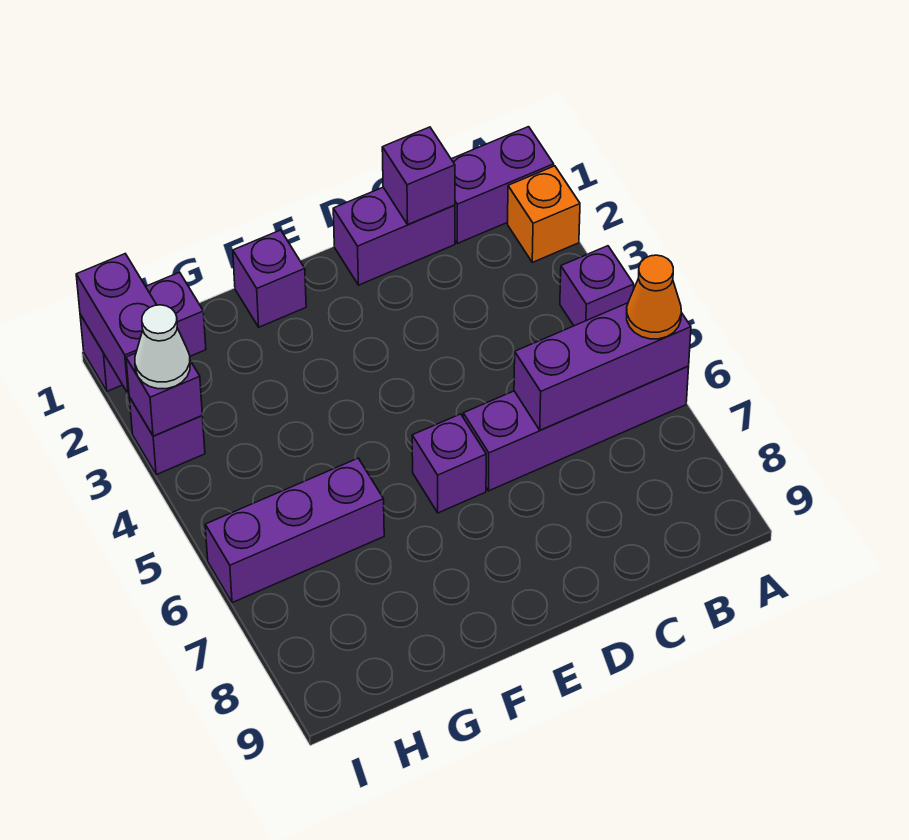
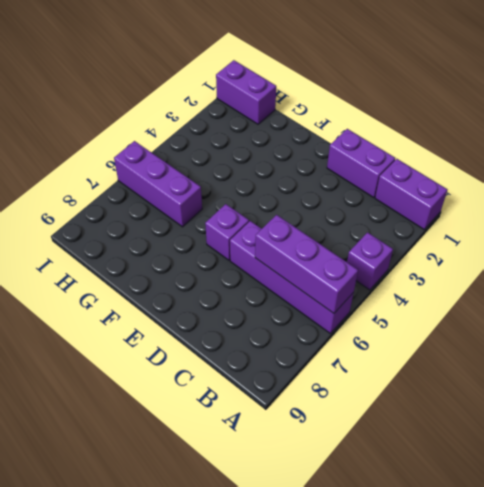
none -> orange brick A2 level 1
none -> purple brick F1 level 1
none -> purple brick I3 level 1

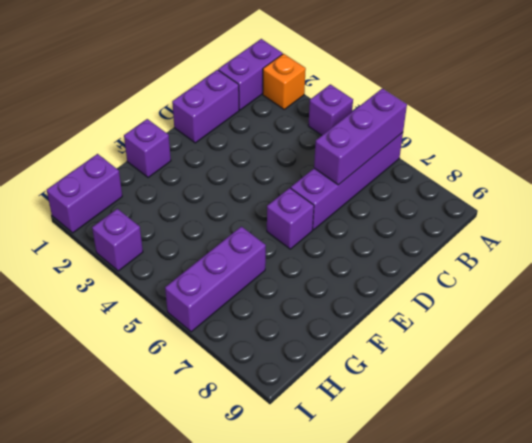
none -> purple brick C1 level 2
none -> purple brick I1:I2 level 2
none -> purple brick I3 level 2

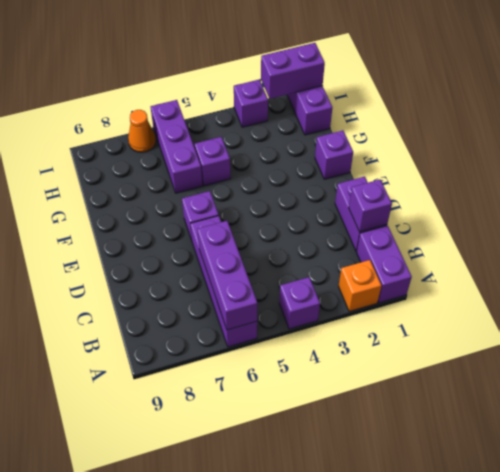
purple brick G5 level 1 -> purple brick I3 level 2
orange cone I7 level 1 -> orange cone A6 level 3
none -> white cone I3 level 3

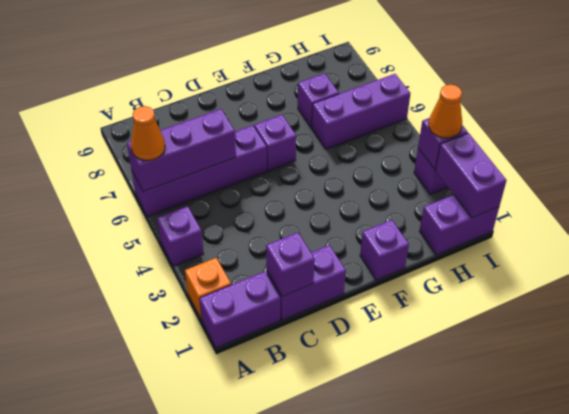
purple brick G7 level 1 -> none
orange cone I3 level 3 -> white cone I3 level 3

